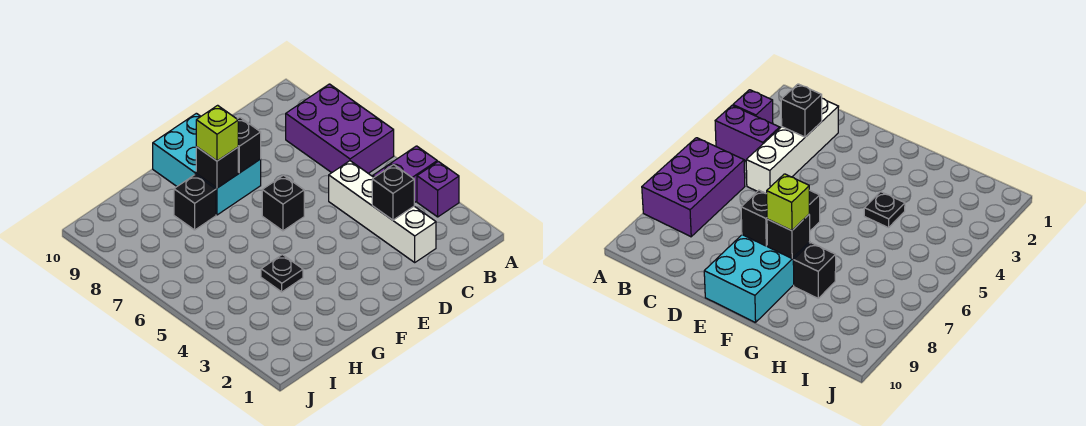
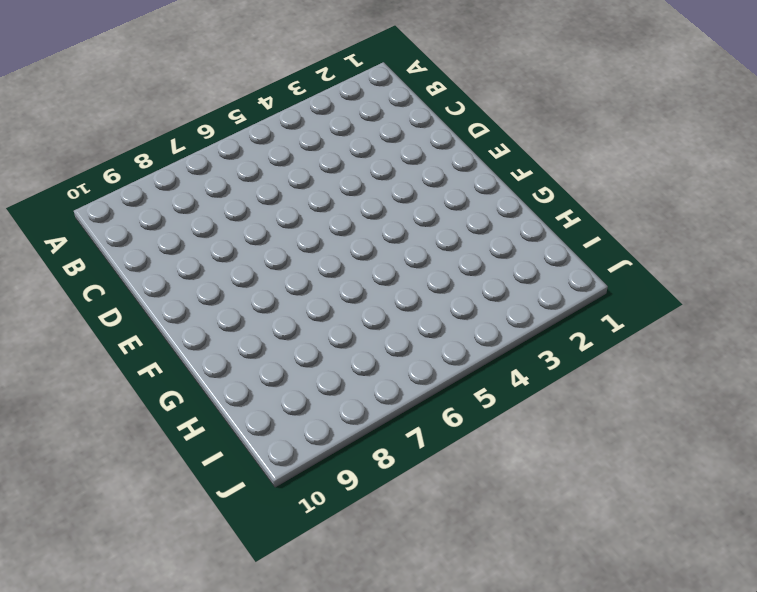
none -> purple brick A3 level 1
none -> purple brick A4:B4 level 1
none -> purple brick A6:B8 level 1

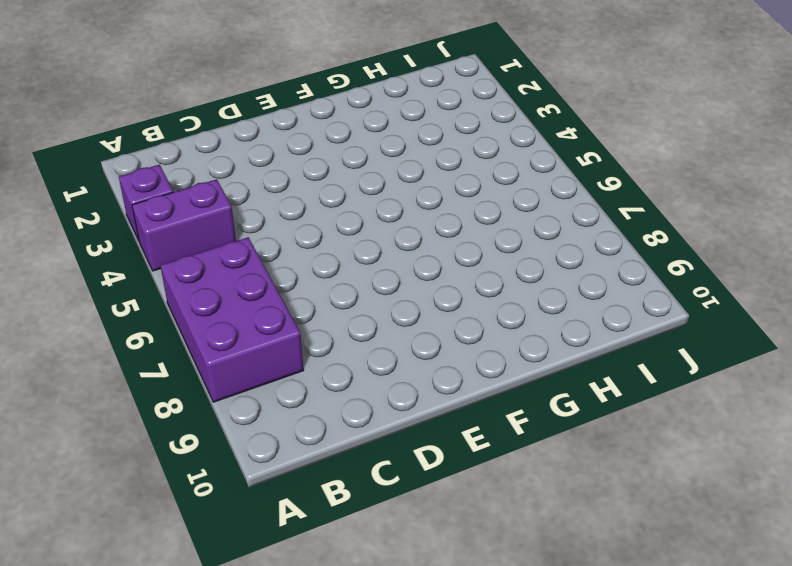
none -> white brick C2:C5 level 1
none -> black brick E6 level 1
none -> cyan brick E8:F10 level 1

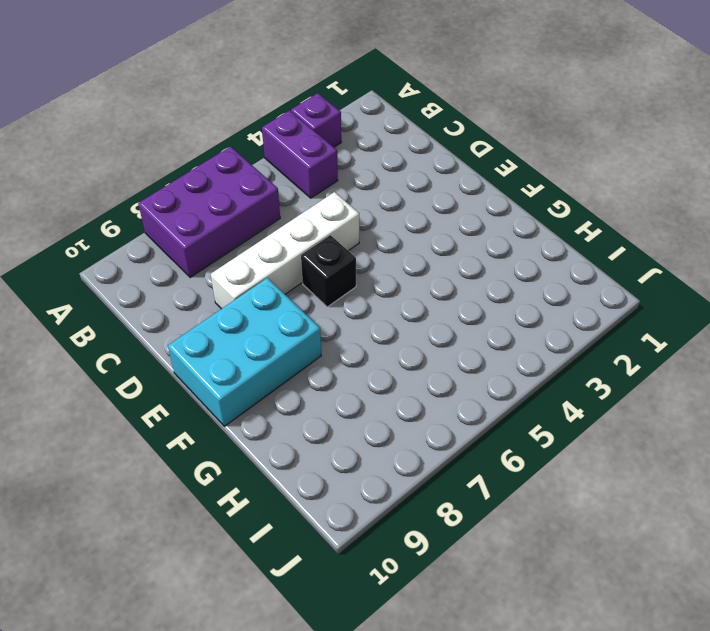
white brick D5:D8 level 1 -> white brick C2:C5 level 1
none -> black plate G4 level 1
none -> black brick G8 level 1
none -> black brick C3 level 2

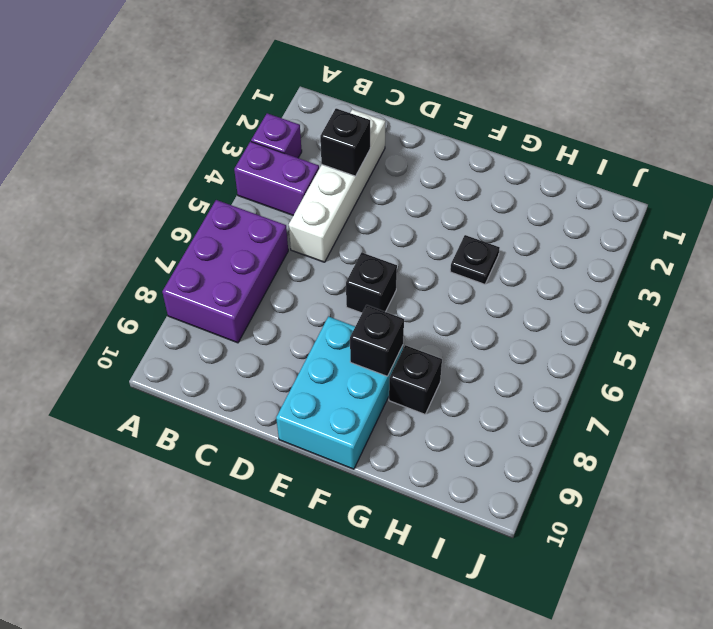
none -> black brick E8 level 2
none -> lime brick F8 level 3

